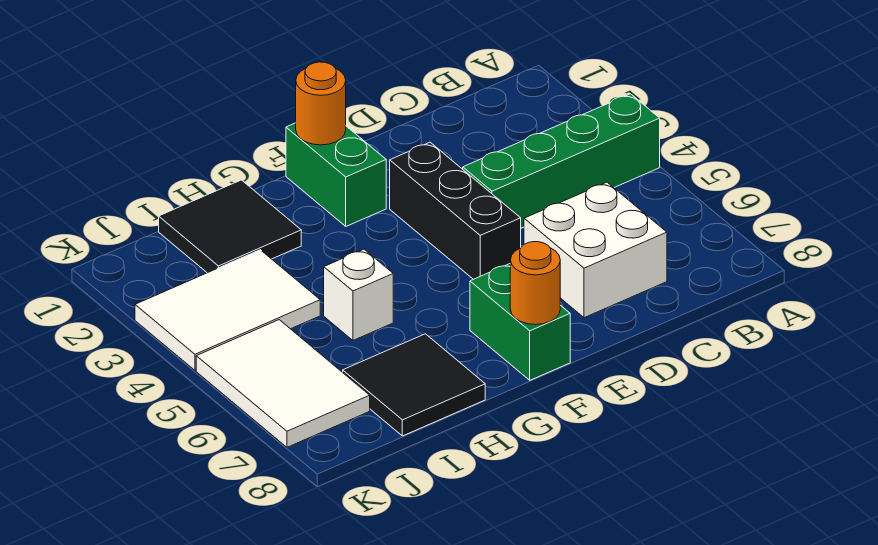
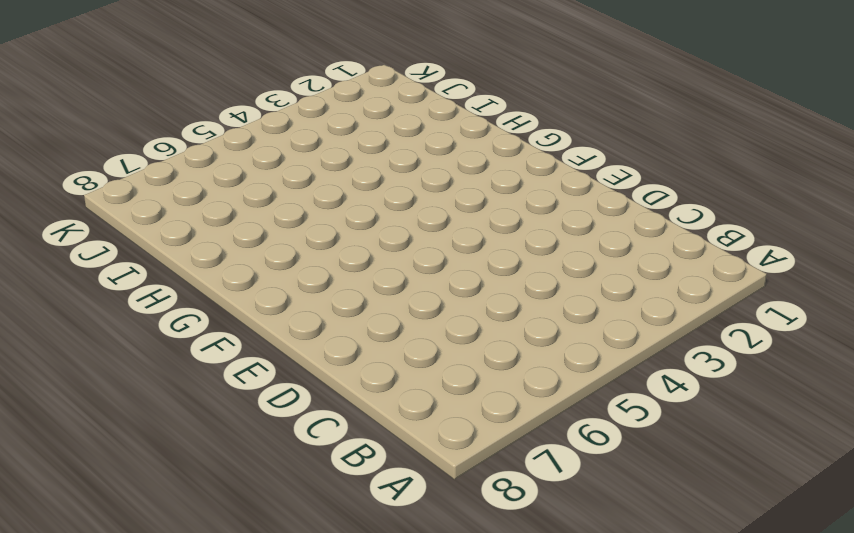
none -> green brick A4:D4 level 1
none -> white brick C6:D7 level 1
none -> black brick E3:E5 level 1

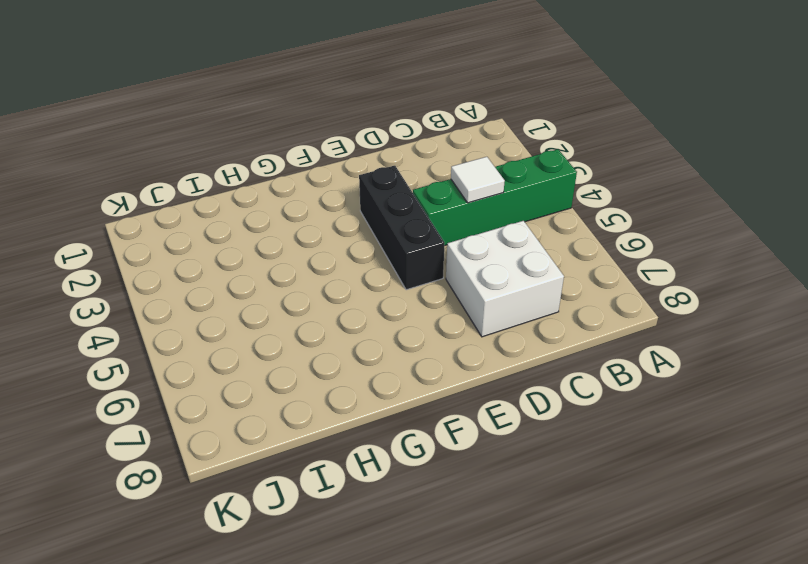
white tile C4 level 2 -> none
none -> green brick F1:F2 level 1
none -> green brick F7:F8 level 1
none -> black tile H1:I2 level 1

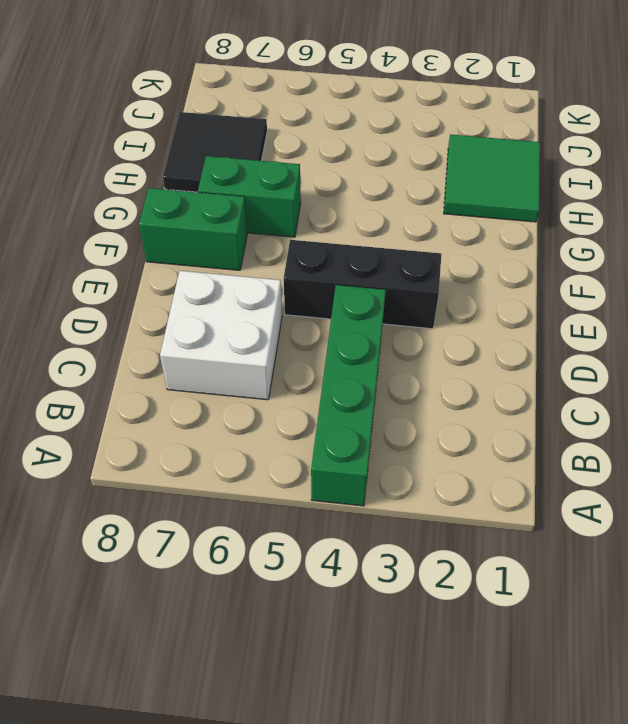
green brick G6:G7 level 1 -> green brick F1:F2 level 1
green tile H1:I2 level 1 -> black tile H1:I2 level 1
none -> white brick H5 level 1
none -> white tile I3:K4 level 1
none -> white tile J5:K7 level 1

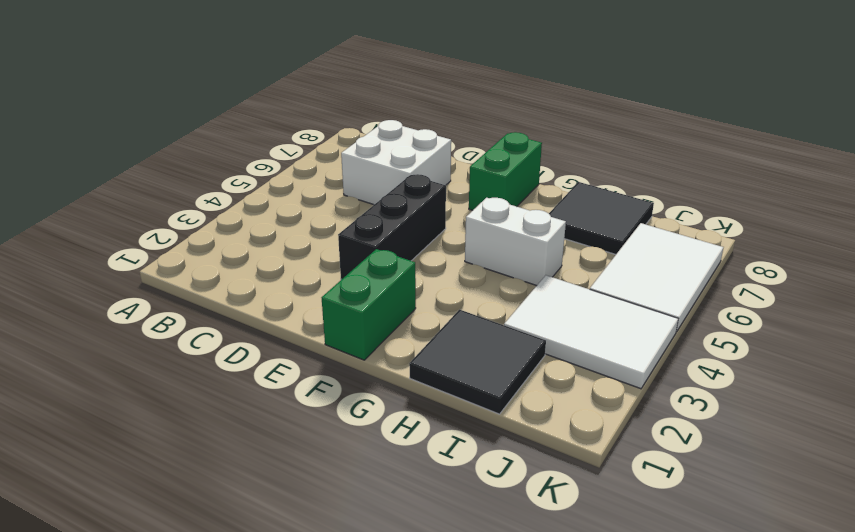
white brick G5:H5 level 1 -> white brick H5 level 1
none -> green brick A4:D4 level 1
none -> orange round brick F1 level 2
none -> orange round brick F8 level 2

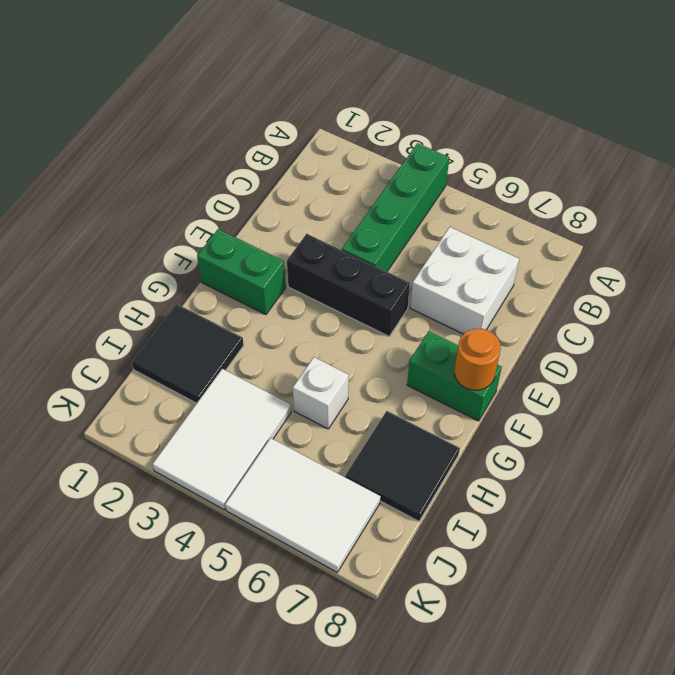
none -> orange round brick F1 level 2

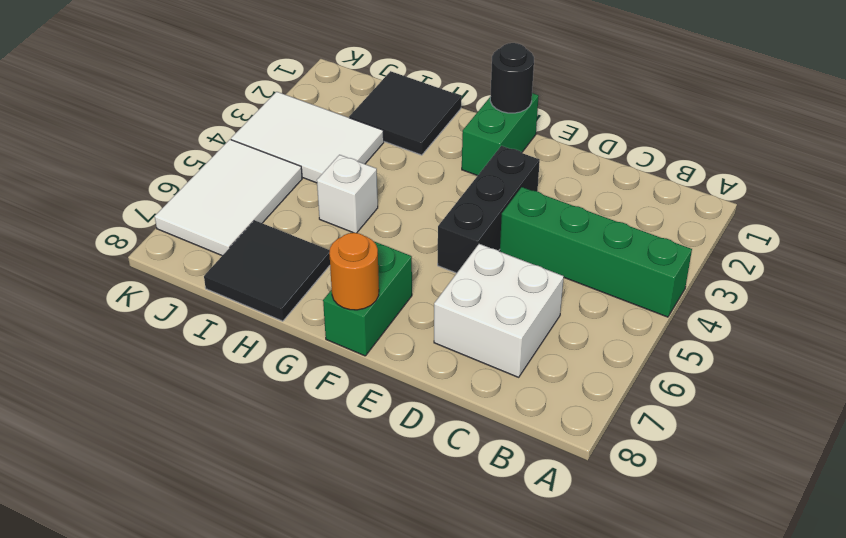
black round brick F1 level 2 -> orange round brick F1 level 2

